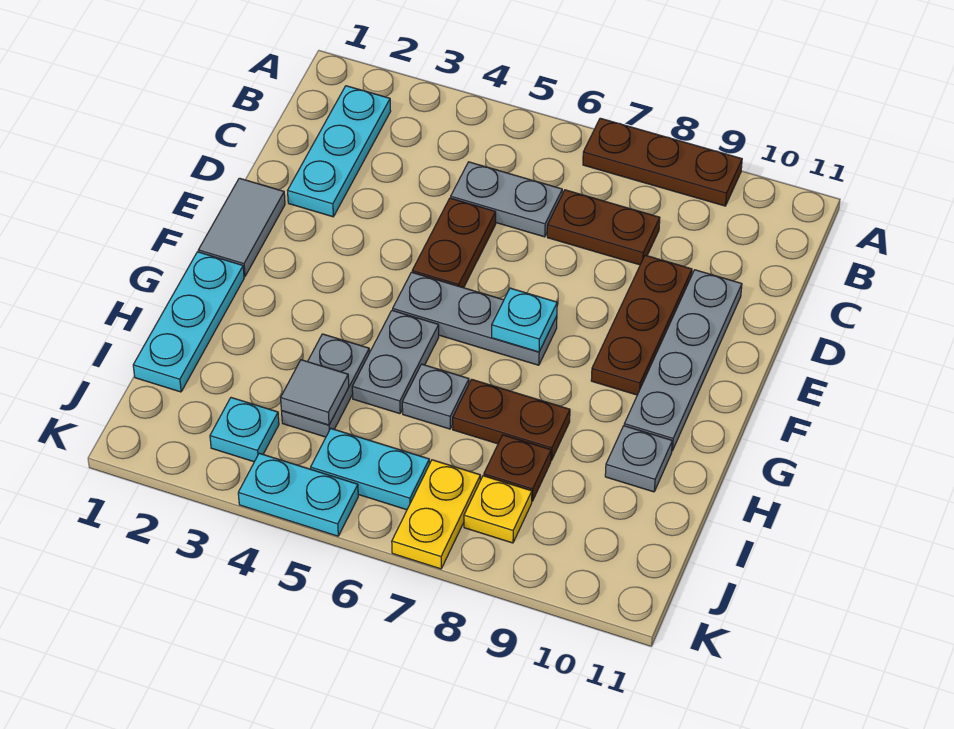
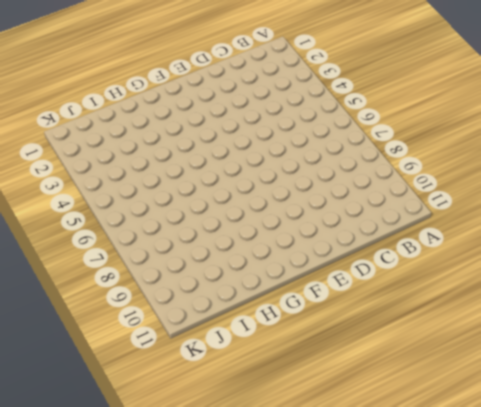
none -> brown plate A7:A9 level 1
none -> cyan plate B2:D2 level 1
none -> grey plate C5:C6 level 1

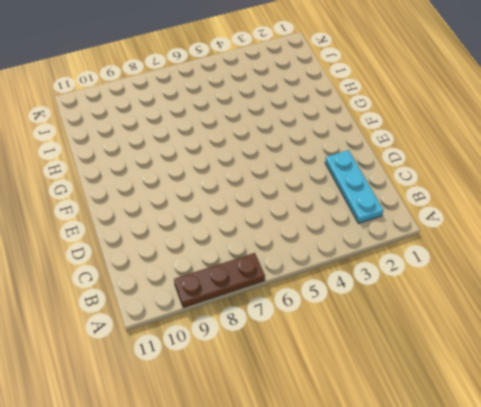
none -> grey plate C5:C6 level 1
none -> brown plate C7:C8 level 1
none -> brown plate D5:E5 level 1

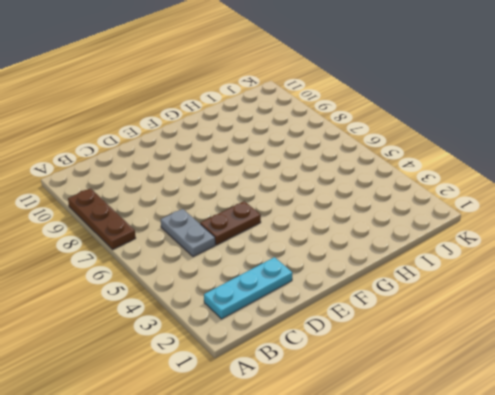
none -> brown plate C7:C8 level 1
none -> brown plate D9:F9 level 1
none -> grey plate D10:G10 level 1

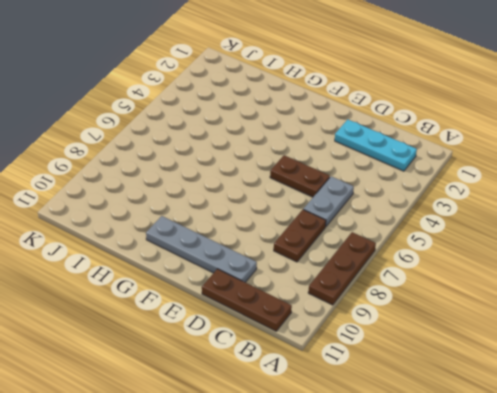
brown plate B11:D11 level 1 -> brown plate D9:F9 level 1
none -> grey tile E1:F1 level 1
none -> grey plate F5:F7 level 1
none -> cyan plate G1:I1 level 1

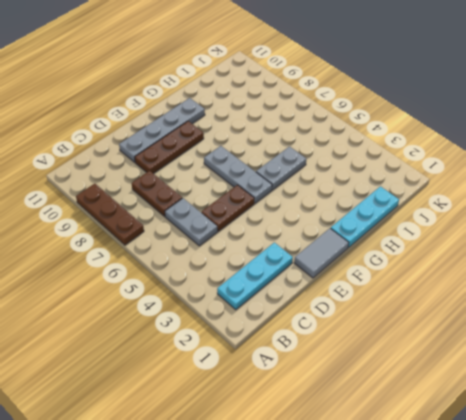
none -> grey plate H4:I4 level 1
none -> grey plate H6 level 1
none -> brown plate H7:H8 level 1

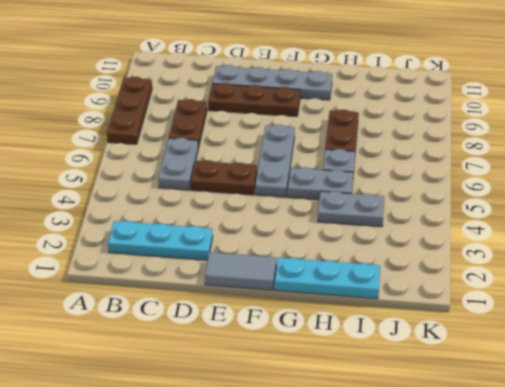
none -> grey plate H10 level 1
none -> brown plate I8 level 1
none -> cyan plate J3 level 1

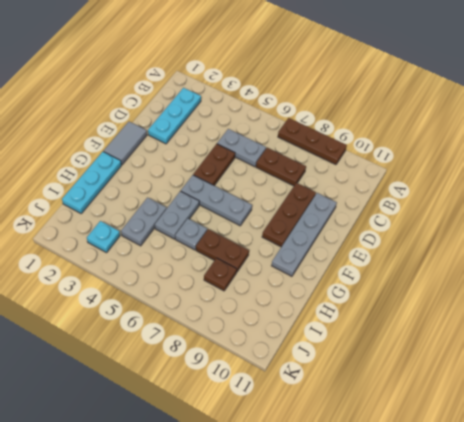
none -> grey plate H10 level 1
none -> cyan plate J5:J6 level 1
none -> yellow plate J7:K7 level 1

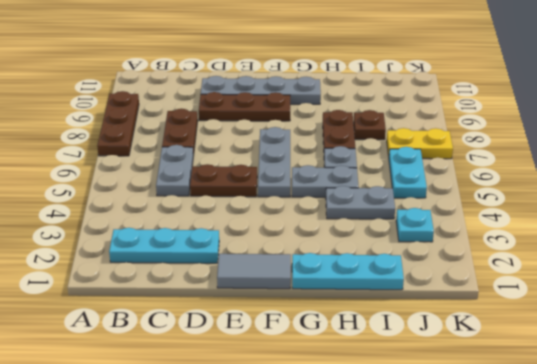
none -> grey plate H10 level 1
none -> yellow plate J8 level 1
none -> cyan plate K4:K5 level 1

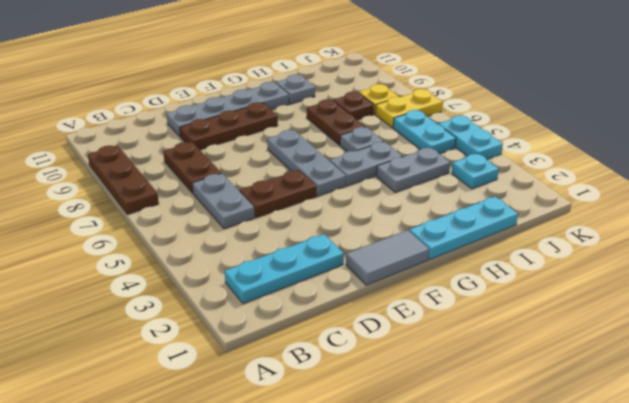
none -> cyan plate F7 level 2
none -> grey tile I4 level 2

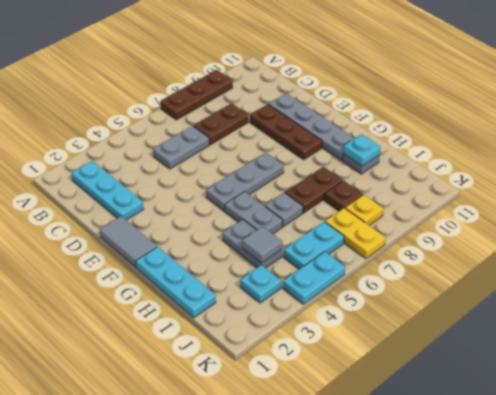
cyan plate H10 level 2 -> cyan plate F7 level 2
none -> brown plate D5:E5 level 1

